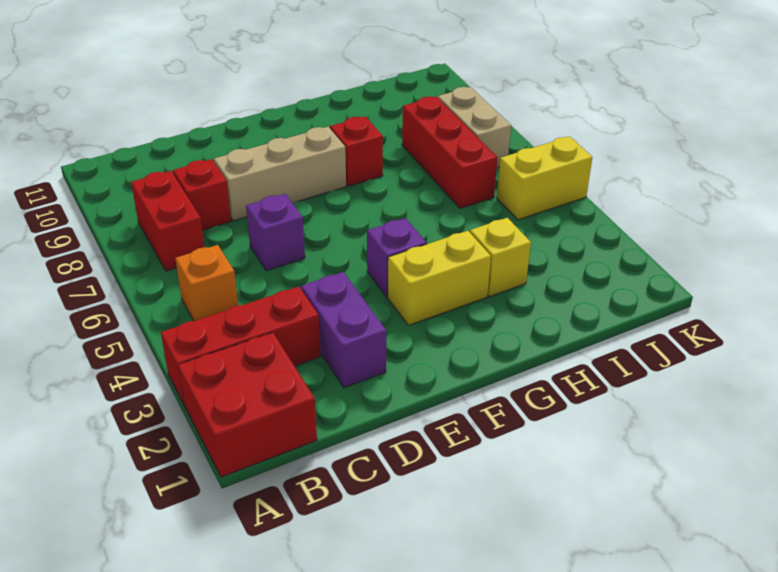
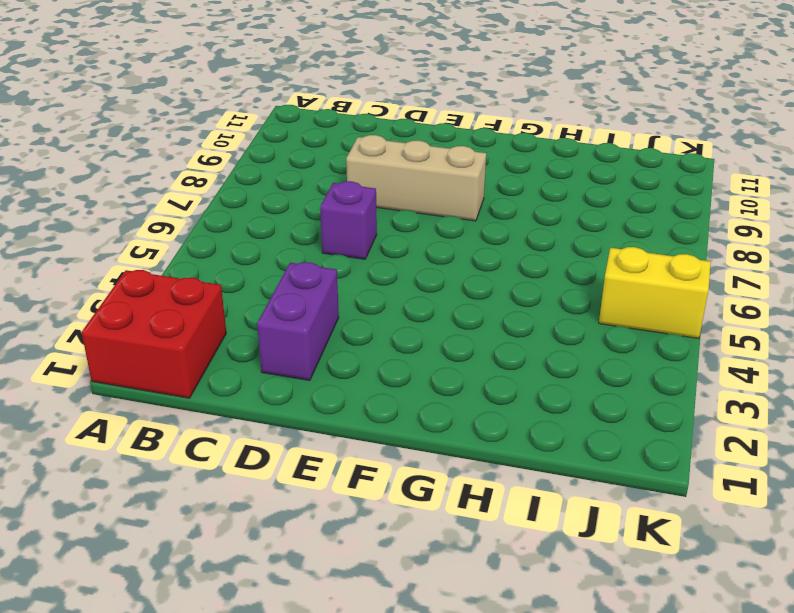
none -> red brick A3:C3 level 1
none -> orange brick B5 level 1
none -> red brick B7:B8 level 1

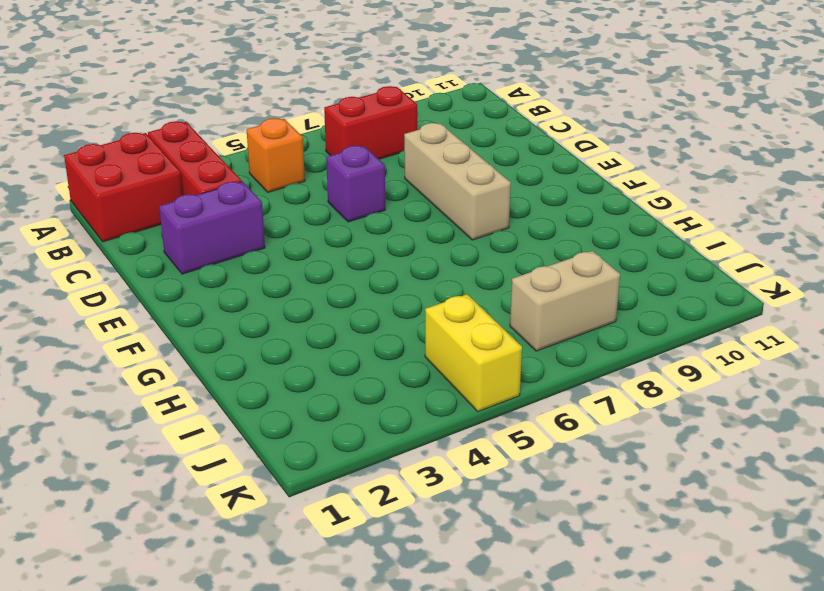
none -> red brick C8 level 1
none -> yellow brick F3:G3 level 1
none -> purple brick F4 level 1

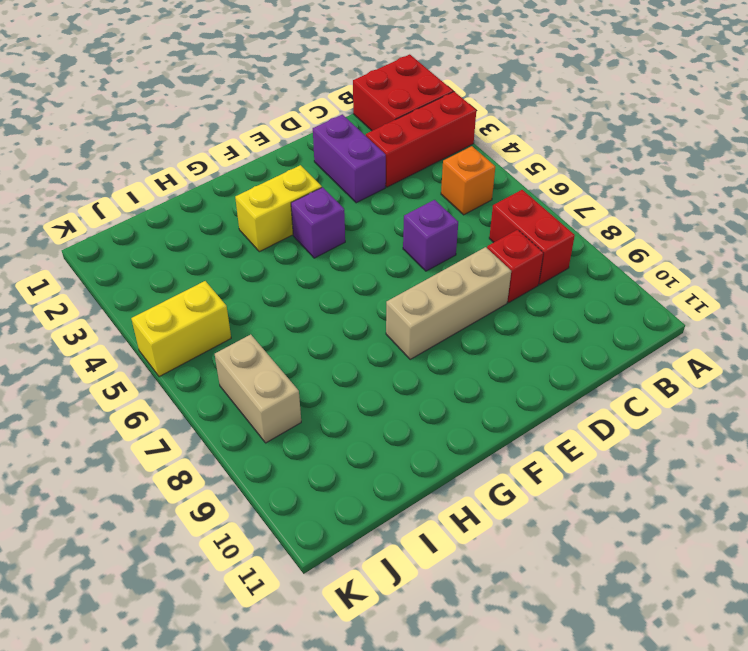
none -> red brick G8 level 1
none -> yellow brick H3 level 1
none -> red brick I6:I8 level 1

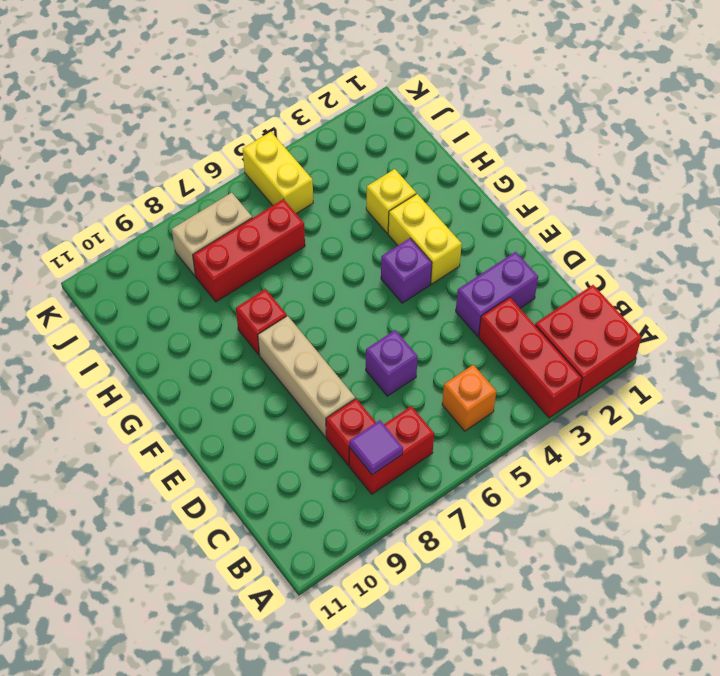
purple tile B8 level 2 -> none

